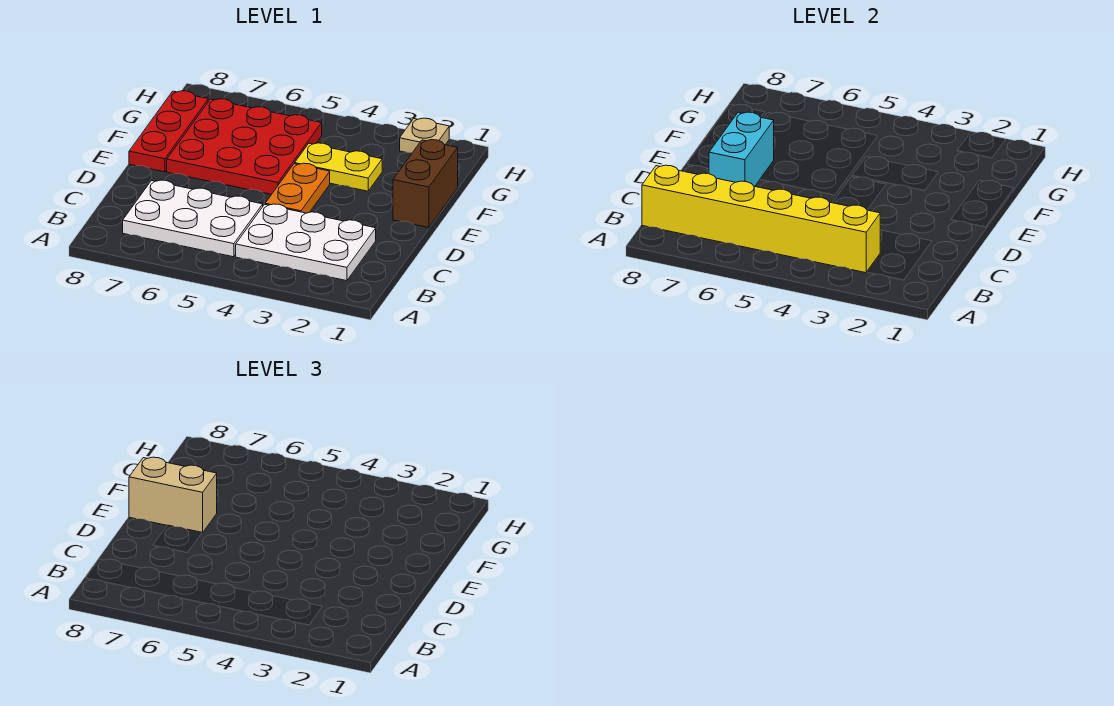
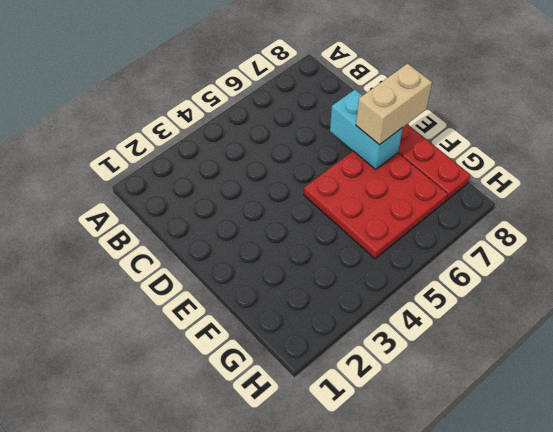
none -> white plate B2:C4 level 1
none -> white plate B5:C7 level 1

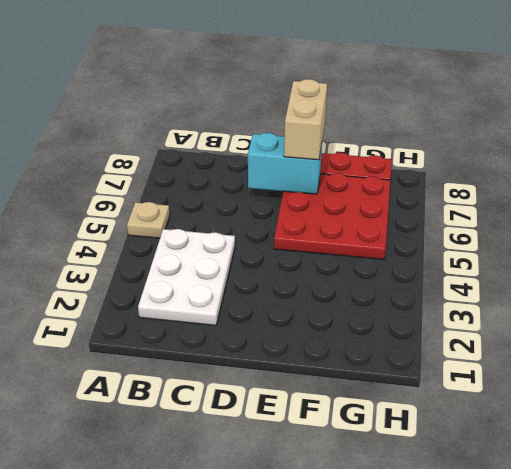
tan plate A5 level 1 -> tan plate H2 level 1
none -> white plate B5:C7 level 1
none -> orange plate D4:E4 level 1

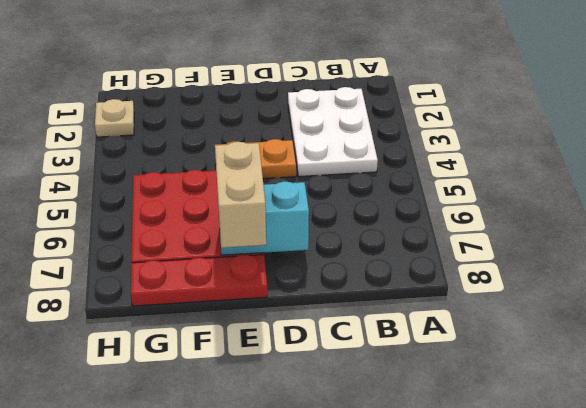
none -> white plate B5:C7 level 1
none -> brown brick E1:F1 level 1

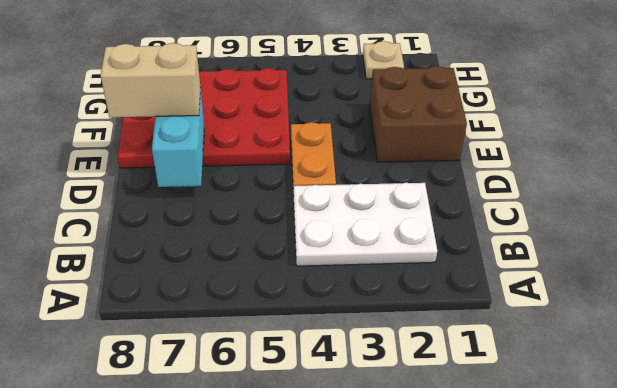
brown brick E1:F2 level 1 -> brown brick E1:F1 level 1
none -> white plate B5:C7 level 1
none -> yellow plate F3:F4 level 1

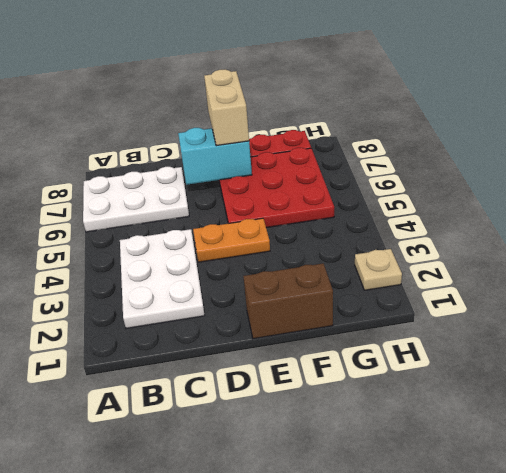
white plate A6:C7 level 1 -> white plate B5:C7 level 1
none -> yellow plate F3:F4 level 1
none -> yellow brick B3:B8 level 2

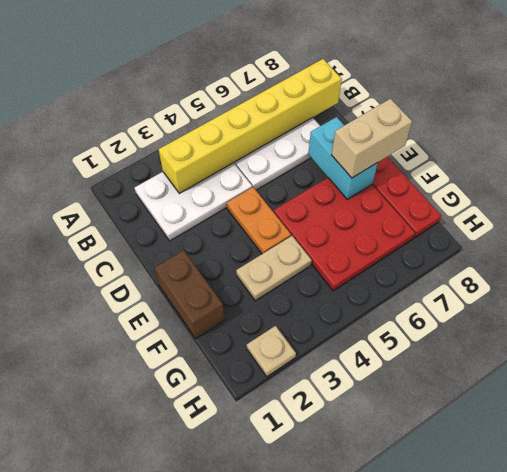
tan plate F3:F4 level 1 -> yellow plate F3:F4 level 1

